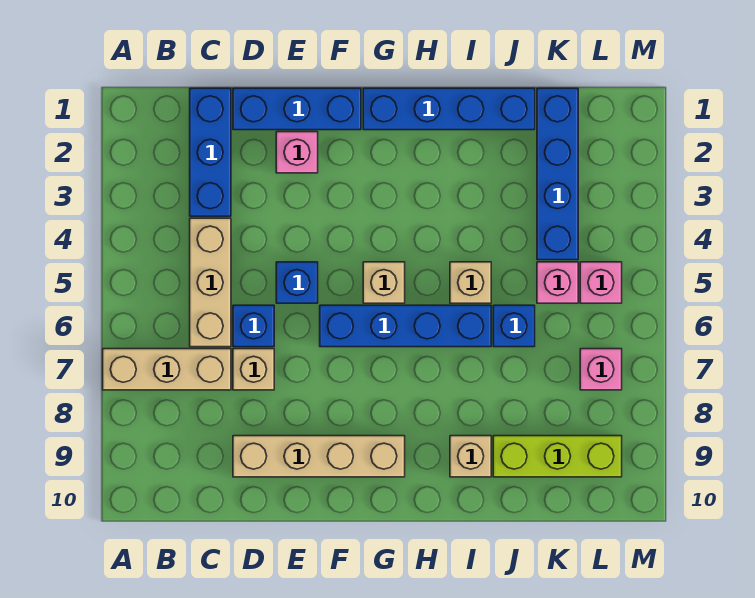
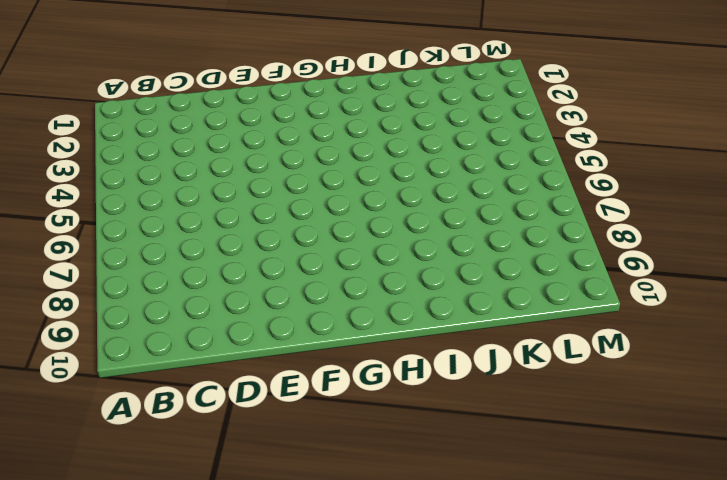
none -> tan brick A7:C7 level 1
none -> blue brick C1:C3 level 1
none -> tan brick C4:C6 level 1

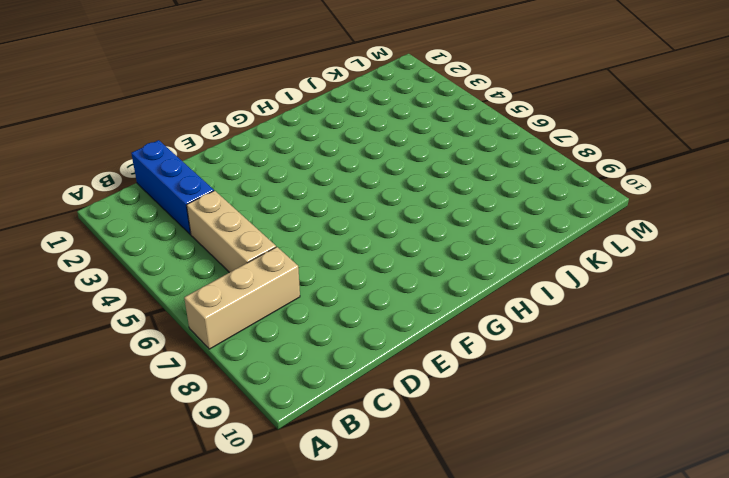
none -> blue brick D1:F1 level 1
none -> blue brick D6 level 1
none -> tan brick D7 level 1

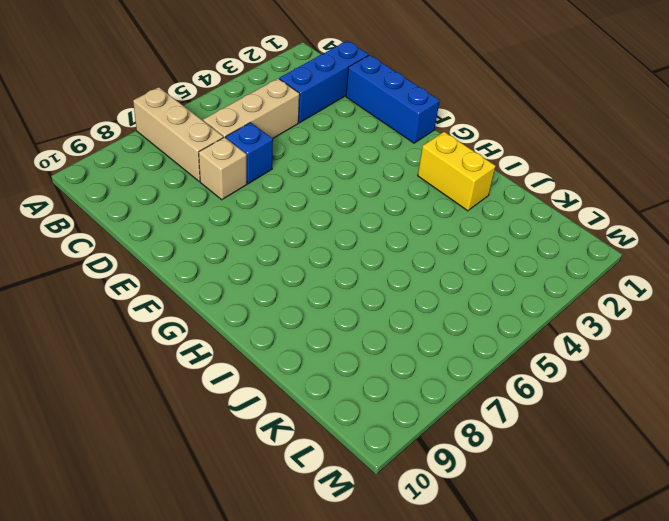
yellow brick H2:I2 level 1 -> none
none -> tan brick D9:G9 level 1
none -> pink brick E2 level 1
none -> blue brick E5 level 1

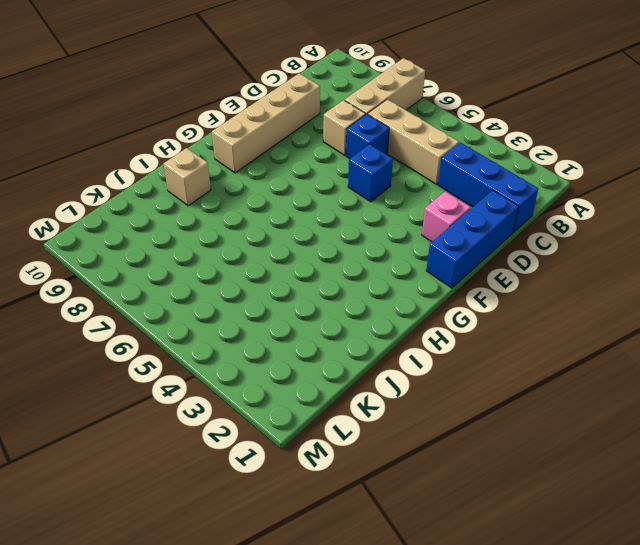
none -> blue brick F6:I6 level 1
none -> blue brick G1:J1 level 1
none -> tan brick G5 level 1

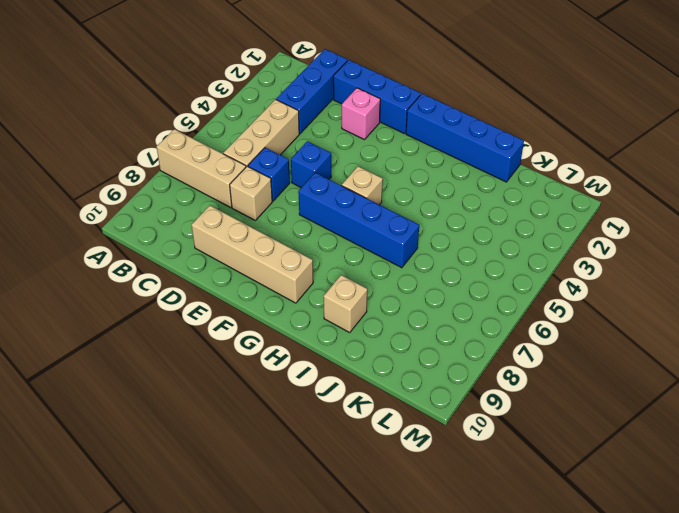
none -> tan brick I5 level 1
none -> blue brick J6 level 1
none -> lime brick J9:L9 level 1

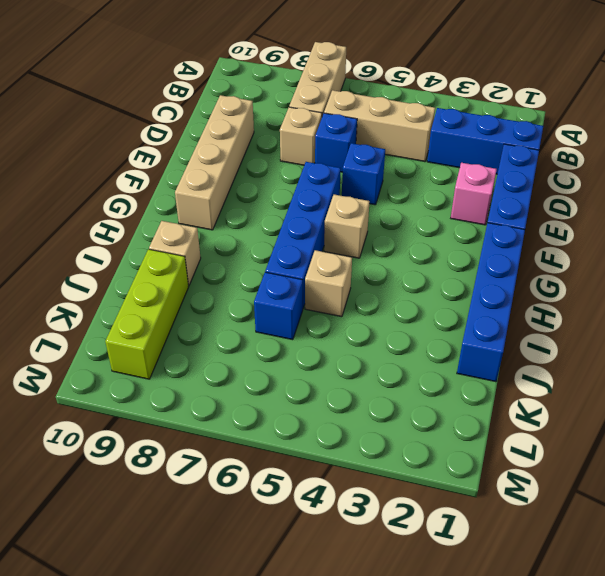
none -> blue brick K1:K4 level 1
none -> pink brick K5 level 1
none -> pink brick L5 level 1

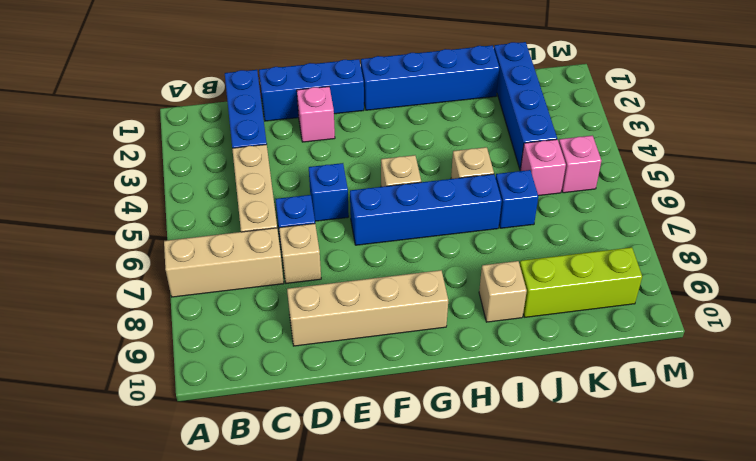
none -> pink brick L7 level 1

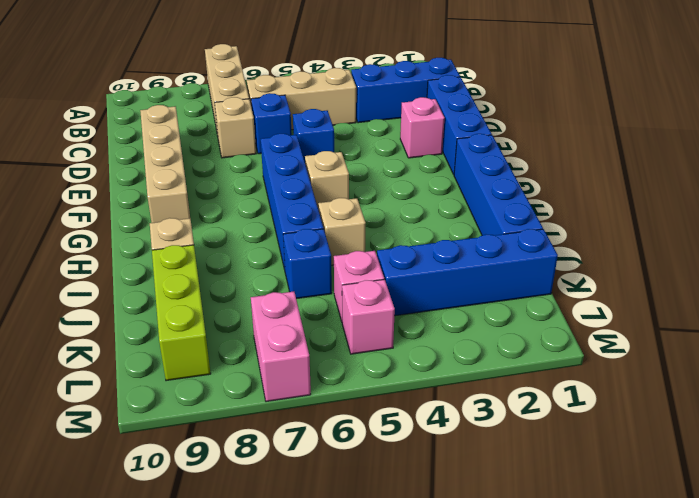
pink brick L7:M7 level 1 -> pink brick L7 level 1

